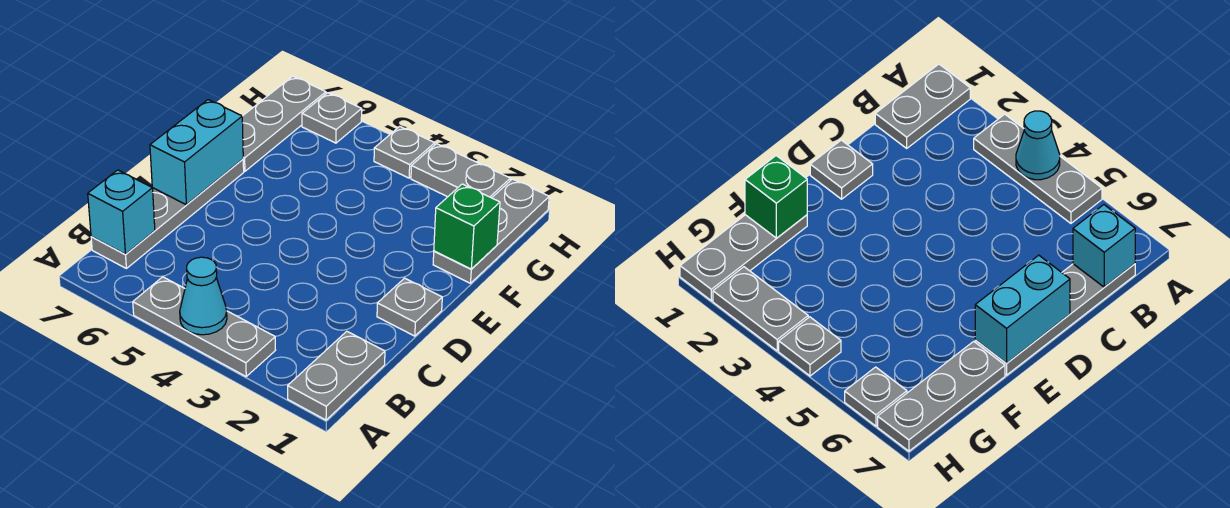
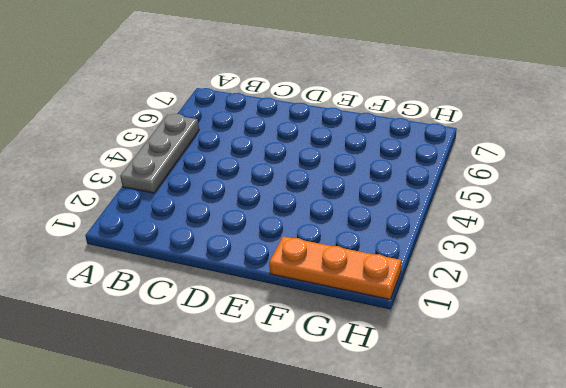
orange plate F1:H1 level 1 -> grey plate F1:H1 level 1
none -> grey plate A1:B1 level 1
none -> grey plate B7:E7 level 1
none -> grey plate D1 level 1

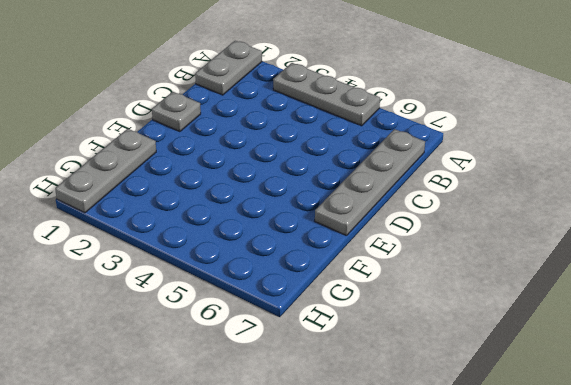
none -> grey plate F7:H7 level 1
none -> grey plate H2:H3 level 1
none -> grey plate H4 level 1

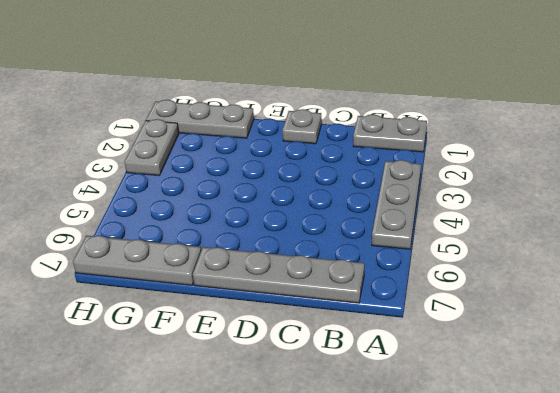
none -> grey plate H4 level 1
none -> grey plate H6 level 1
none -> cyan cone A4 level 2

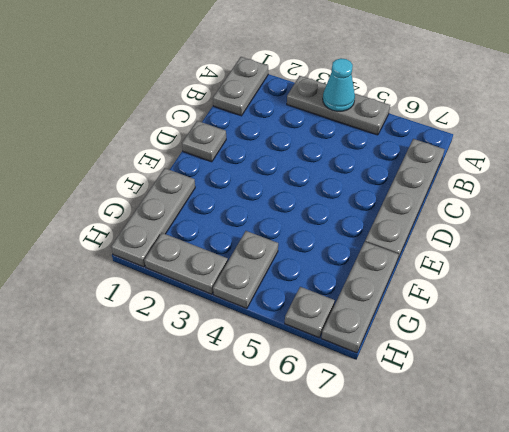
grey plate G4:H4 level 1 -> grey plate H4 level 1
none -> cyan brick B7 level 2
none -> cyan brick D7:E7 level 2
none -> green brick F1 level 2

